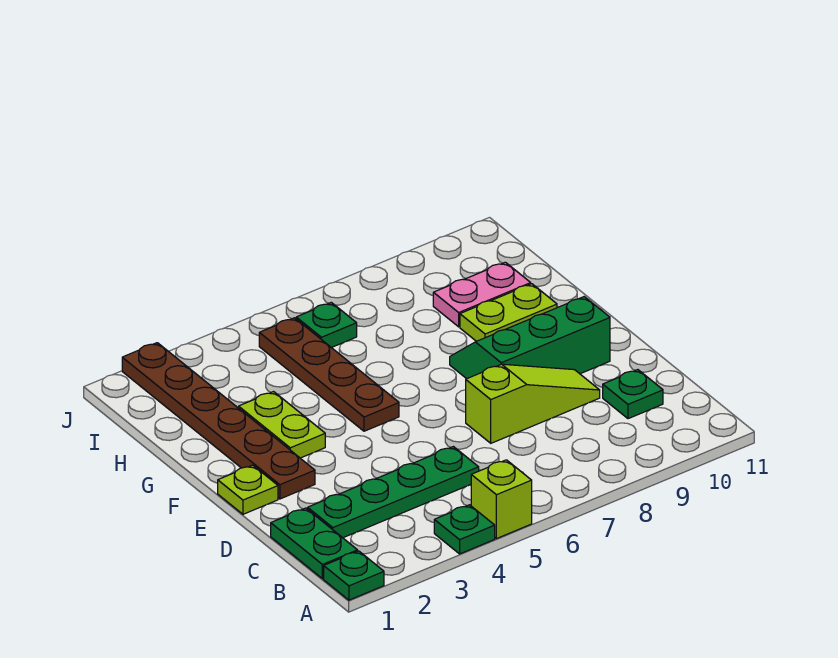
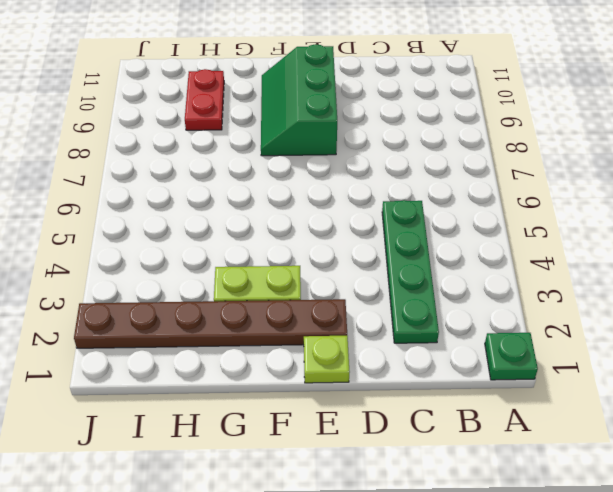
red plate H9:H10 level 1 -> pink plate H9:H10 level 1
none -> green plate A4 level 1
none -> lime brick A5 level 1
none -> green plate B1:C1 level 1

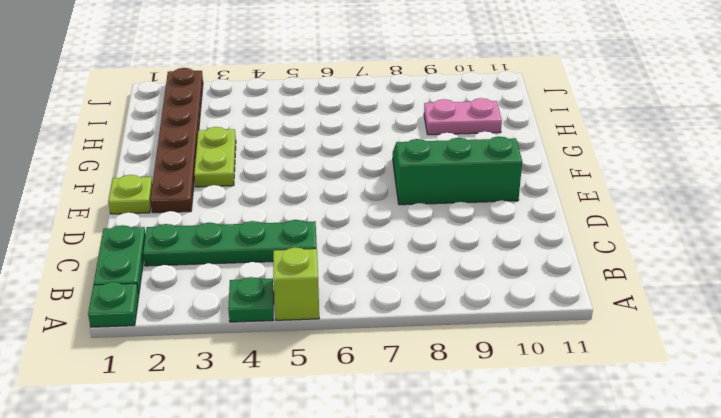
none -> green plate C10 level 1
none -> lime slope D7:D9 level 1 top 7
none -> brown plate F5:I5 level 1

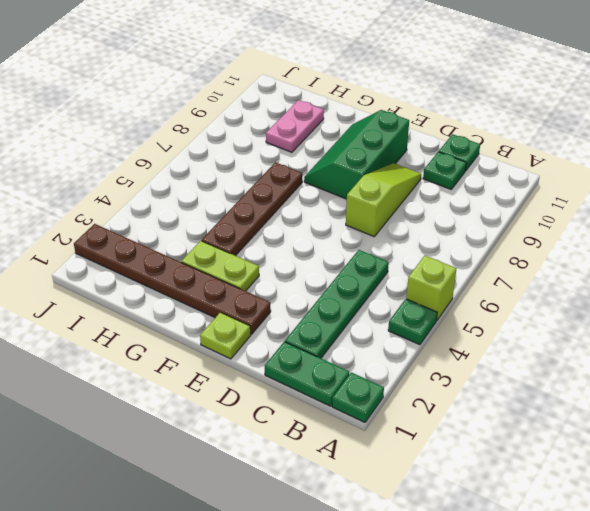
green plate C11 level 1 -> green plate I6 level 1
brown plate G4:G7 level 1 -> brown plate F5:I5 level 1
none -> lime plate G9:G10 level 1

